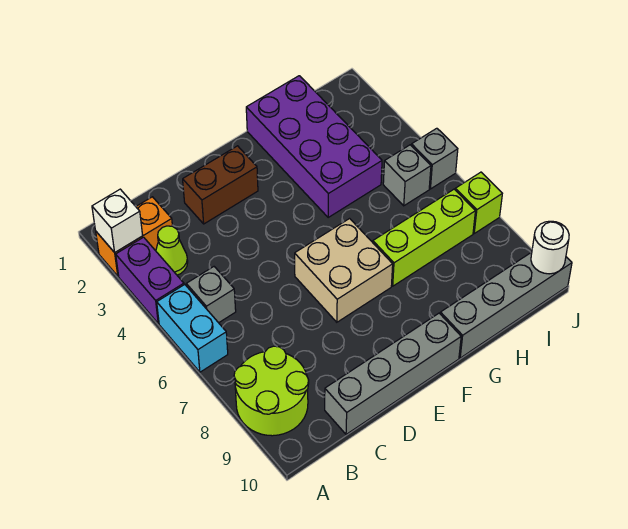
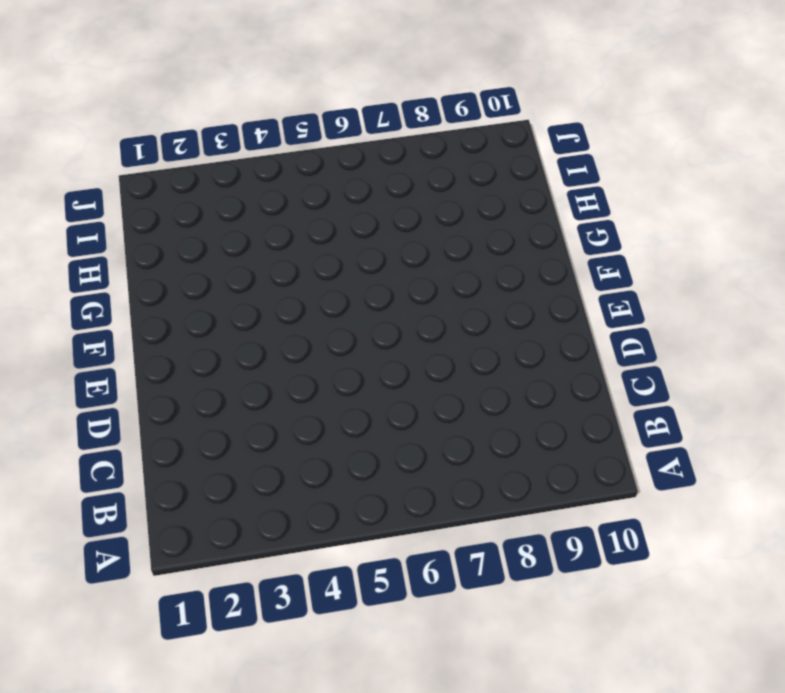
none -> orange brick A2:B2 level 1
none -> purple brick A3:A4 level 1
none -> cyan brick A5:A6 level 1

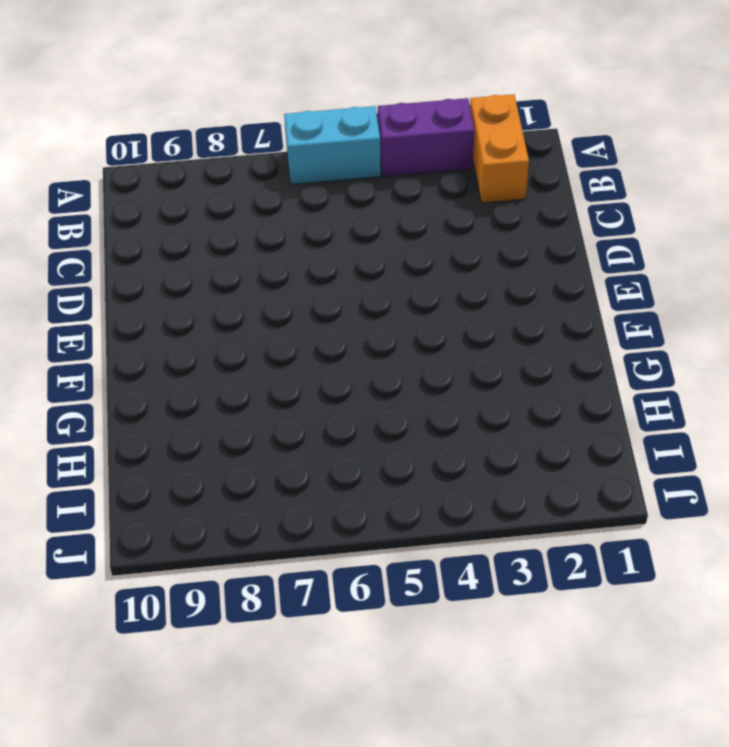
none -> lime round brick A8:B9 level 1
none -> lime cone B3 level 1
none -> grey brick B5 level 1

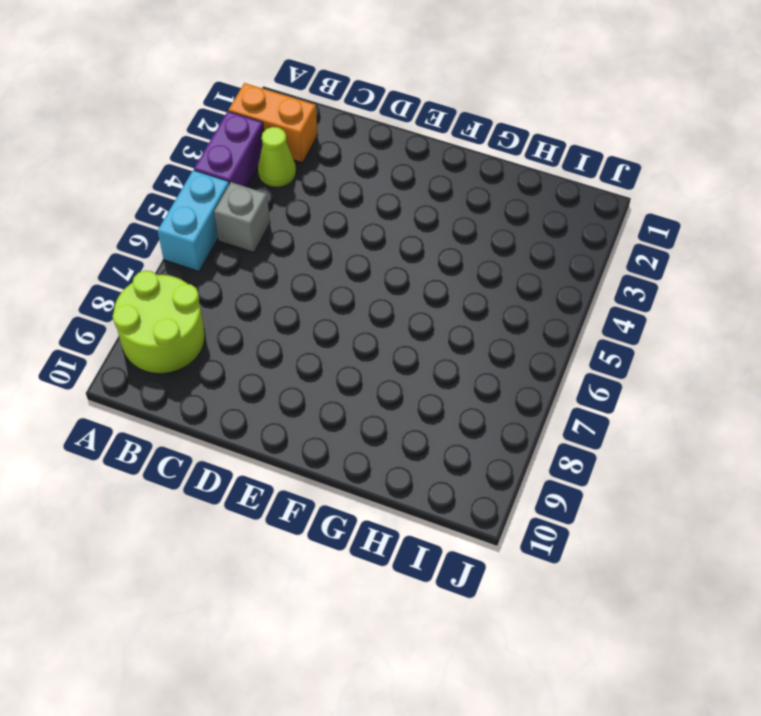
none -> grey brick C10:F10 level 1
none -> brown brick D2:E2 level 1
none -> tan brick E6:F7 level 1

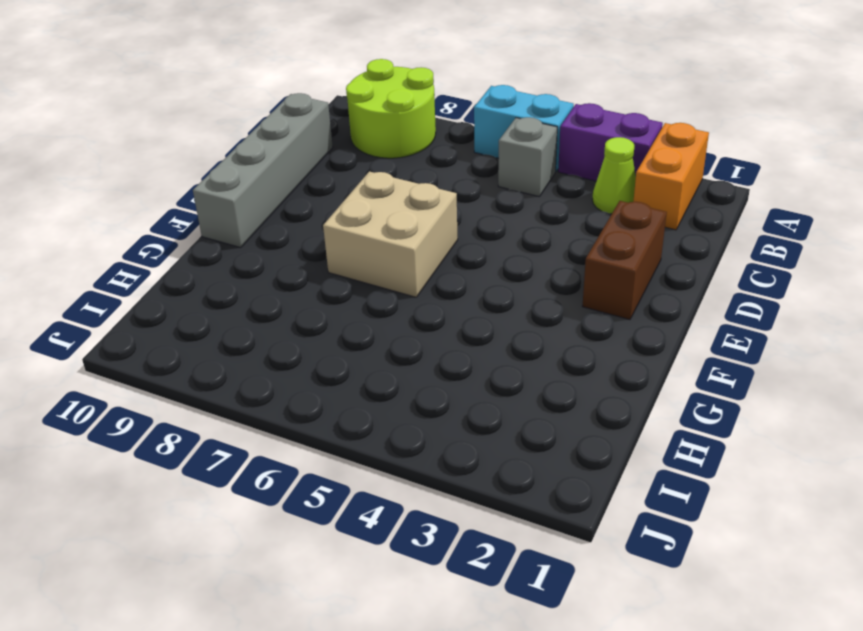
none -> purple brick G1:H4 level 1
none -> lime brick G7:I7 level 1
none -> grey brick G10:J10 level 1

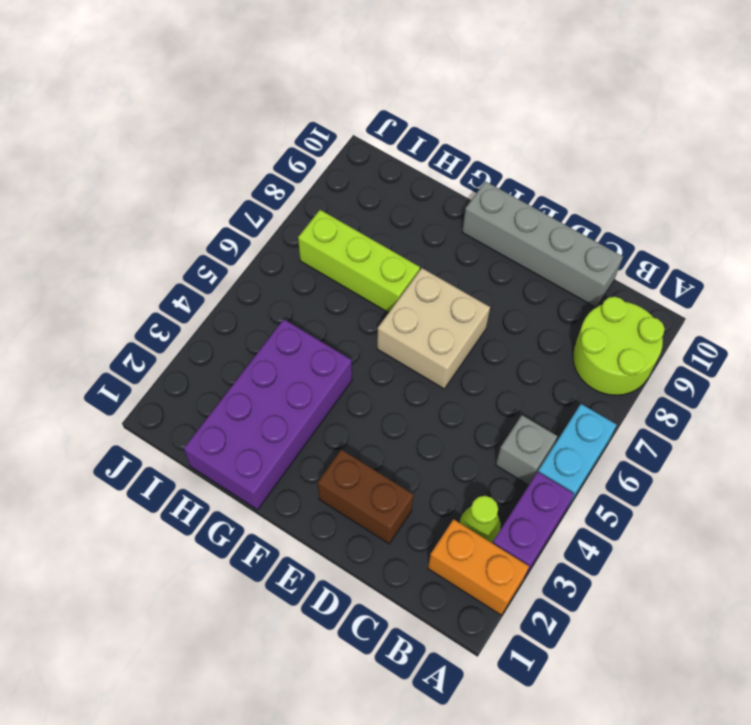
none -> grey brick G10:J10 level 1
none -> grey brick I5 level 1
none -> grey brick J5 level 1

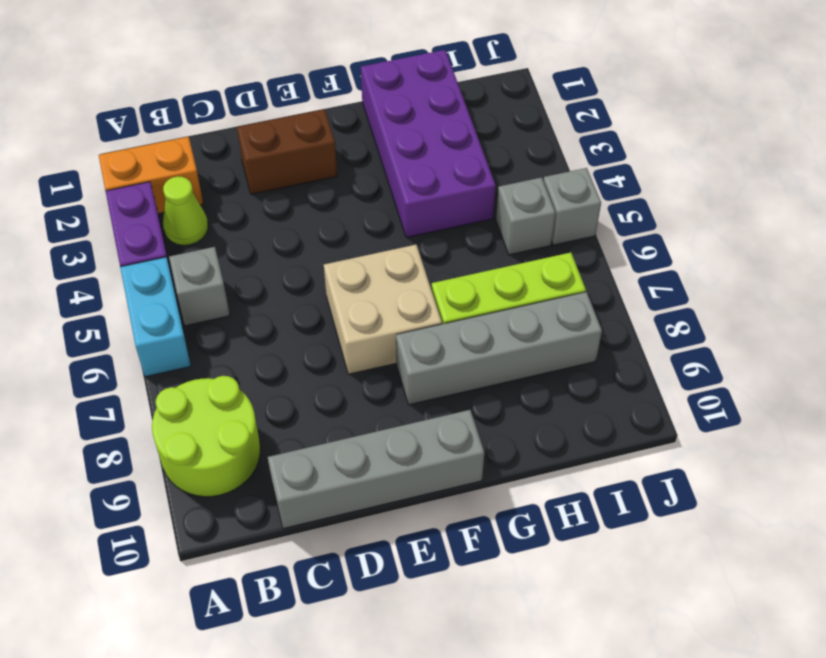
grey brick F8:I8 level 1 -> grey brick G10:J10 level 1
none -> lime brick J7 level 1
none -> white brick A2 level 2
none -> white round brick J10 level 2

